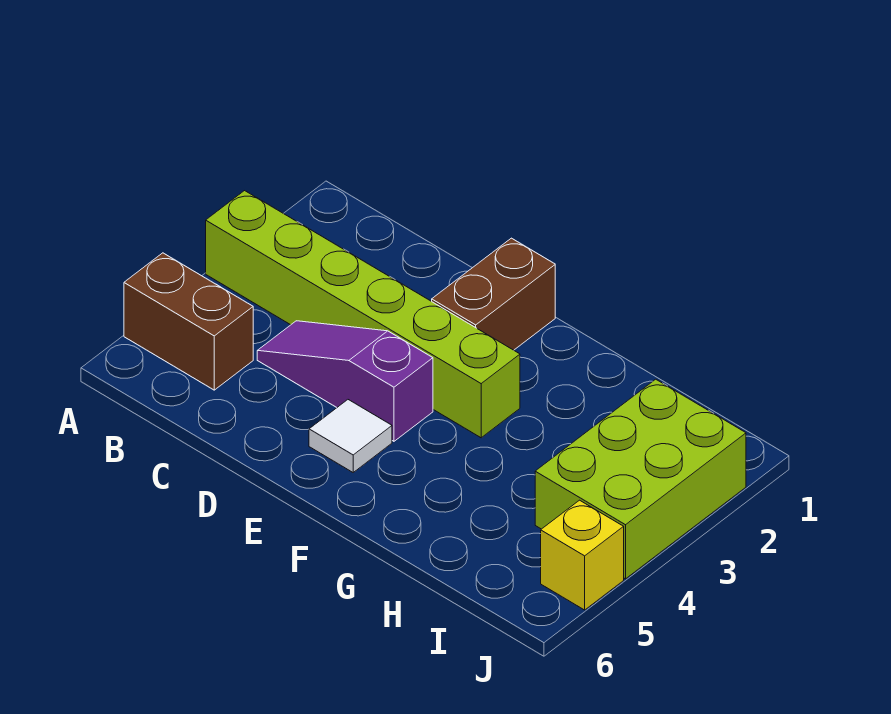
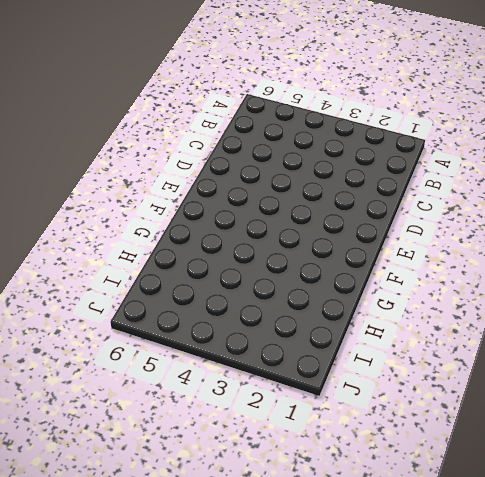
none -> lime brick A3:F3 level 1
none -> brown brick A5:B5 level 1

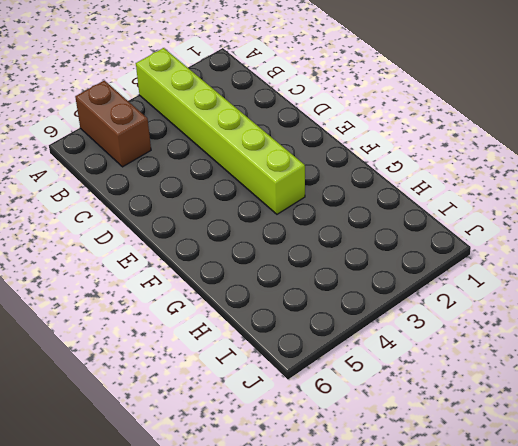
none -> purple slope C4:E4 level 1 top E
none -> brown brick E1:E2 level 1

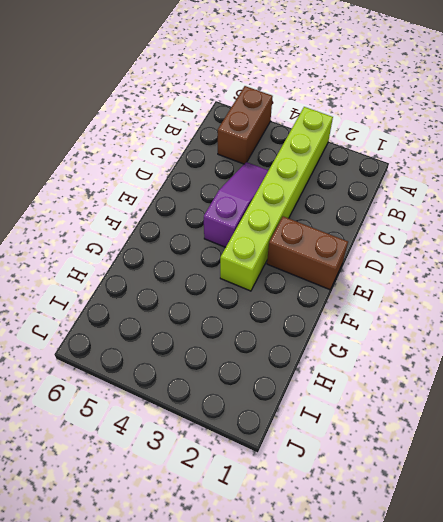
none -> white tile E5 level 1
none -> lime brick I2:J4 level 1

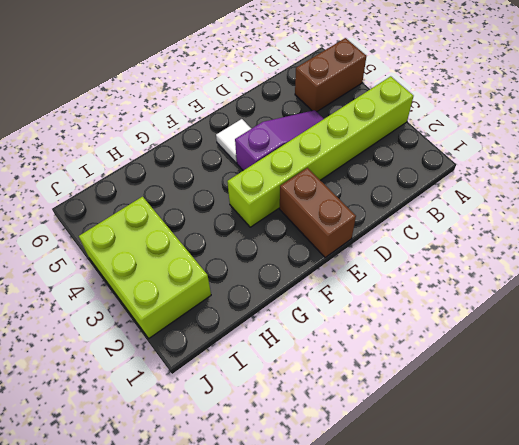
none -> yellow brick J5 level 1

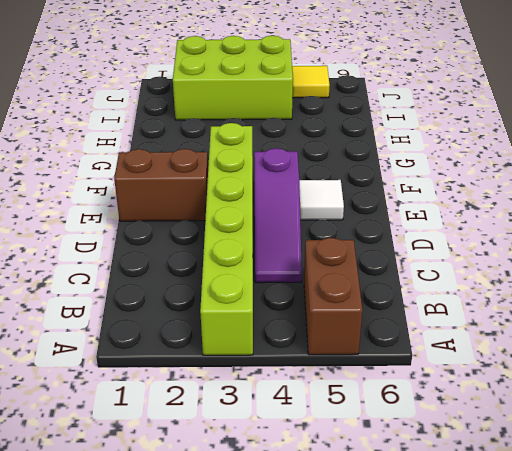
yellow tile J5 level 1 -> yellow brick J5 level 1

